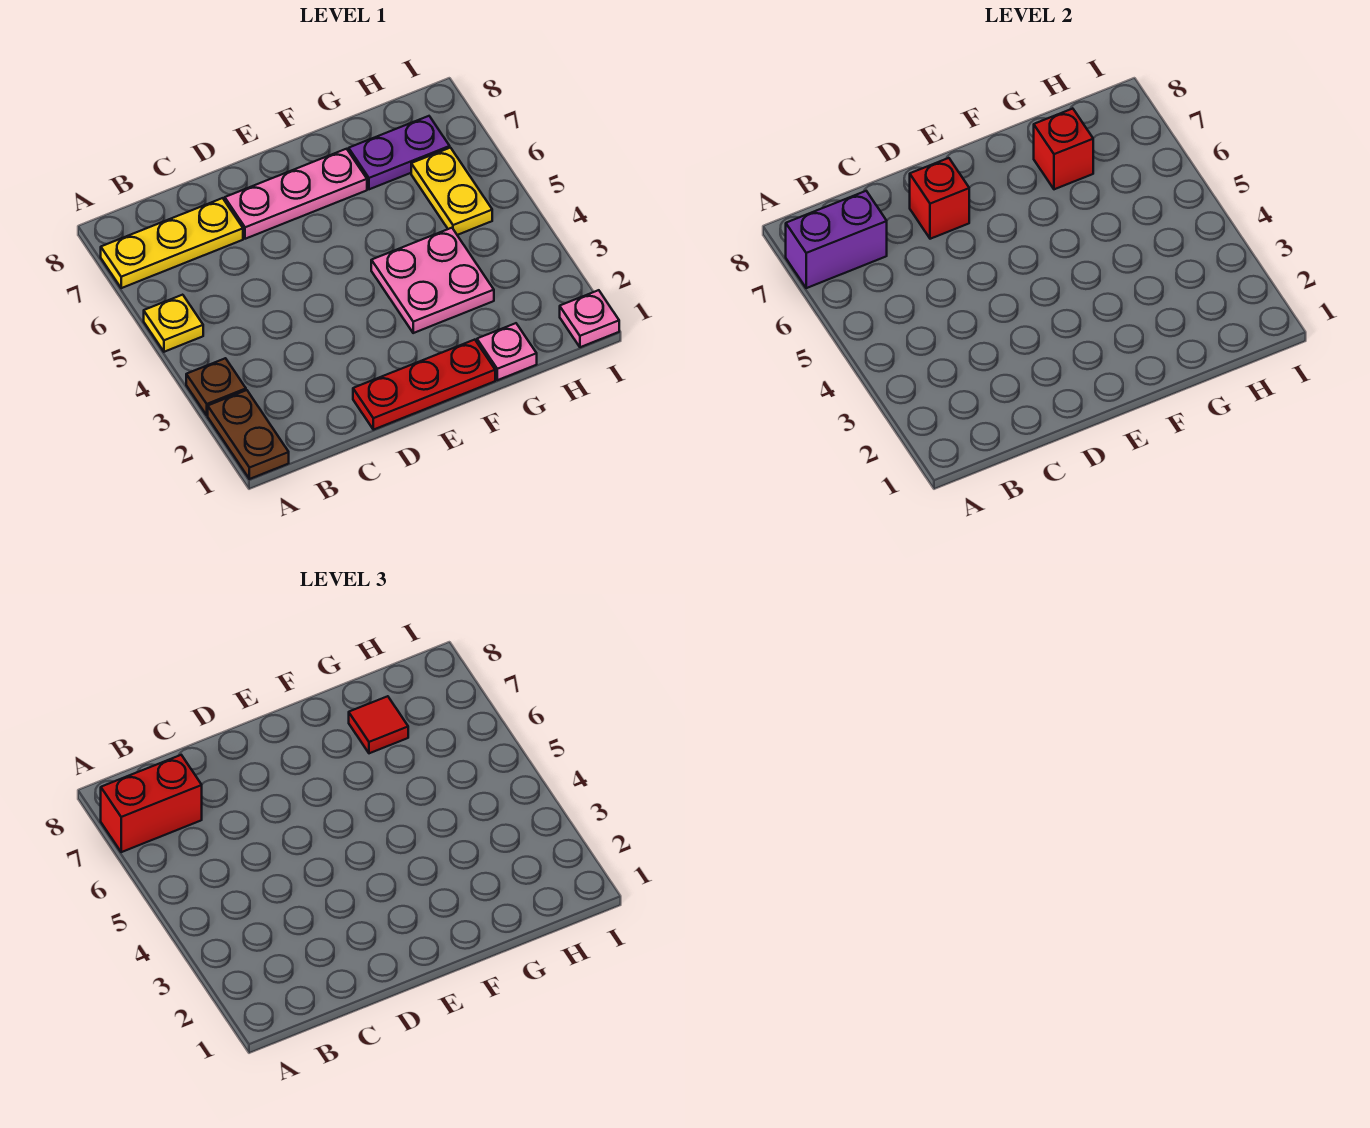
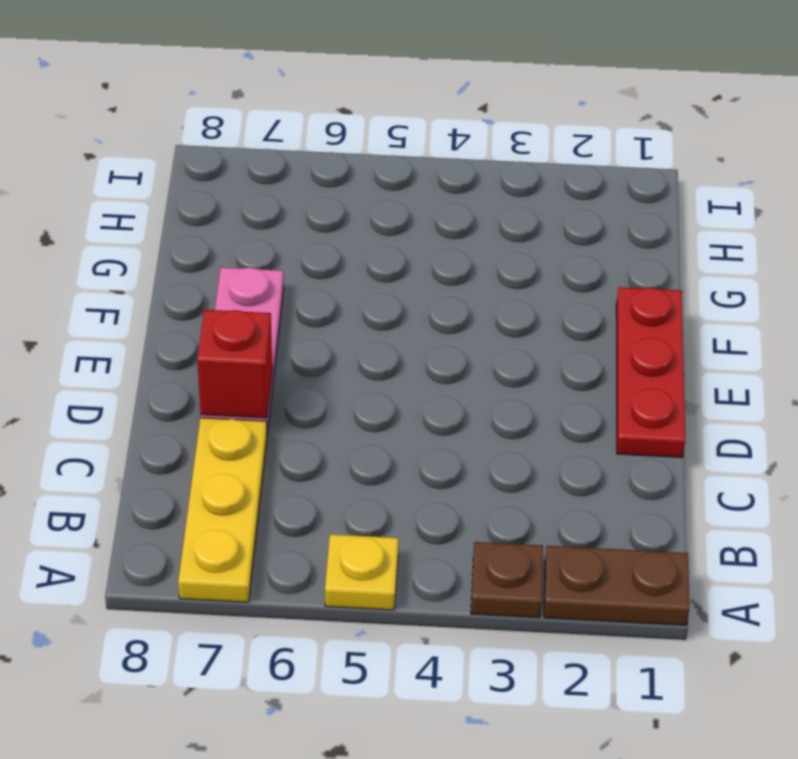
none -> pink plate F3:G4 level 1
none -> pink plate G1 level 1
none -> purple plate G7:H7 level 1

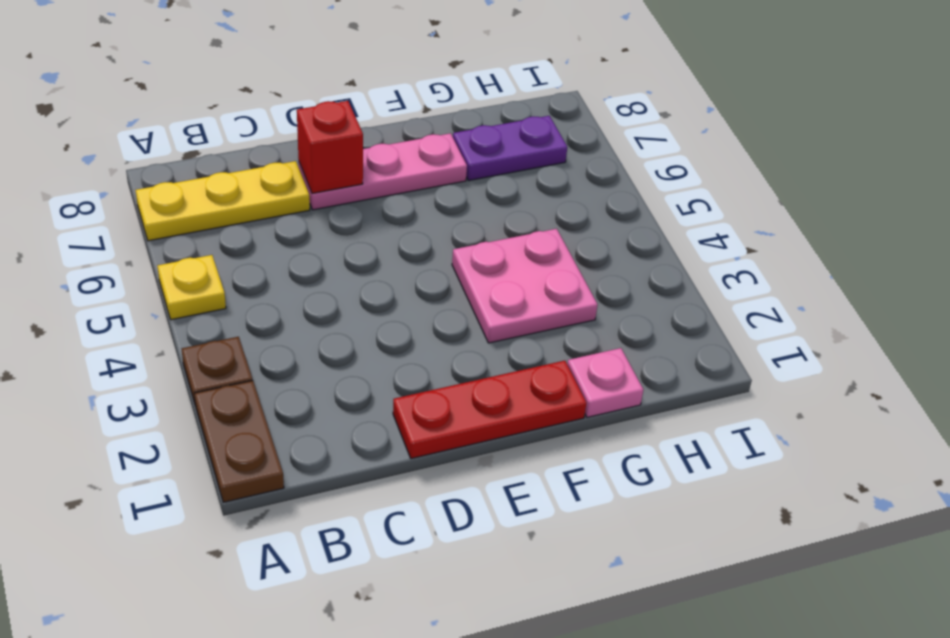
none -> yellow plate H5:H6 level 1
none -> pink plate I1 level 1
none -> purple brick A7:B7 level 2

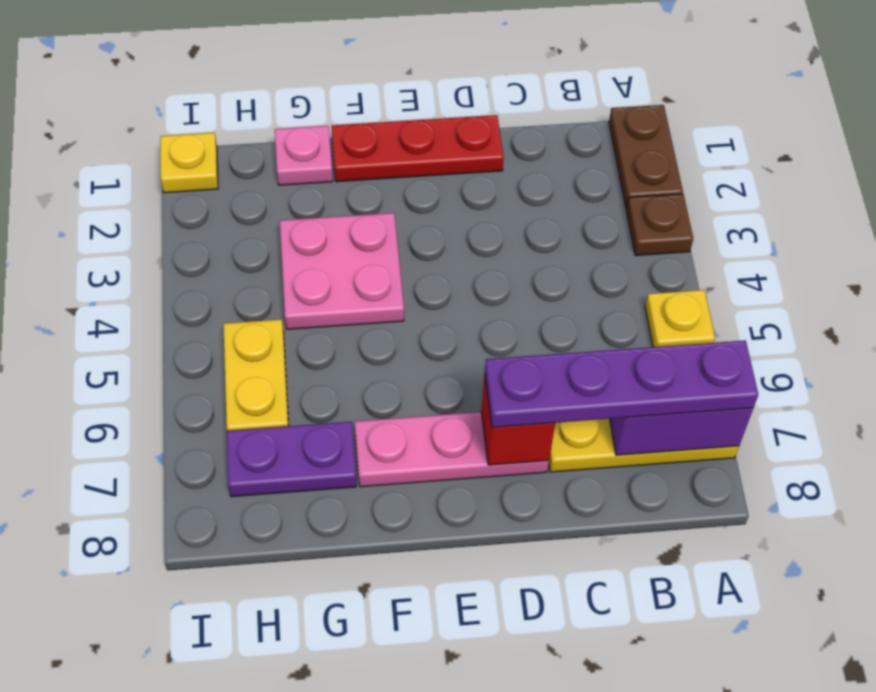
purple plate A7:D7 level 3 -> red brick A7:B7 level 3
yellow plate I1 level 1 -> pink plate I1 level 1
none -> red brick G7 level 2
none -> red tile G7 level 3

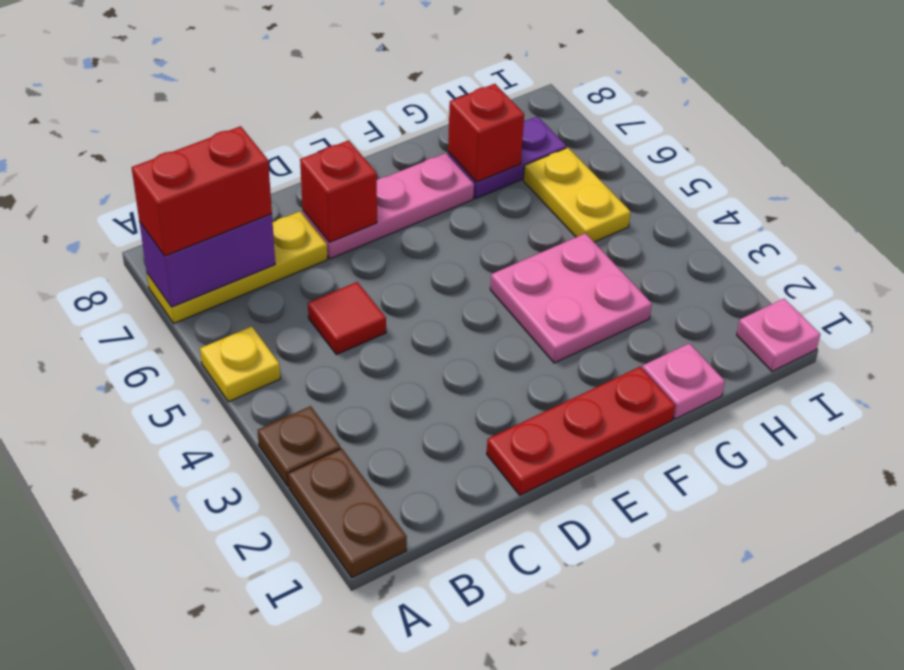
red tile C5 level 1 -> red tile G7 level 3

